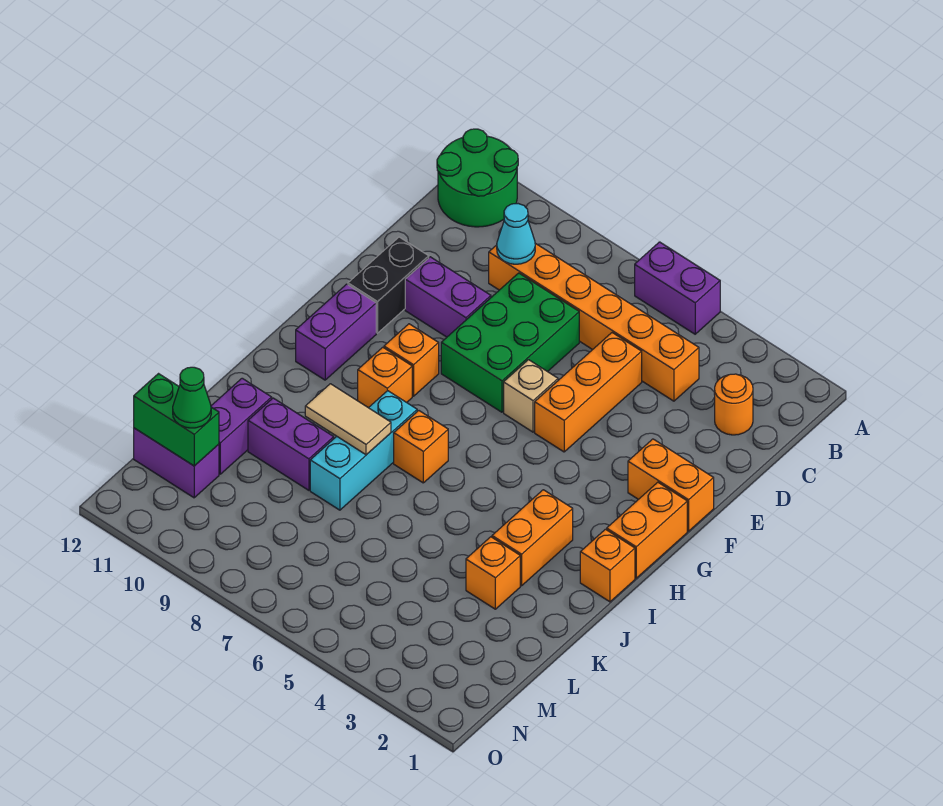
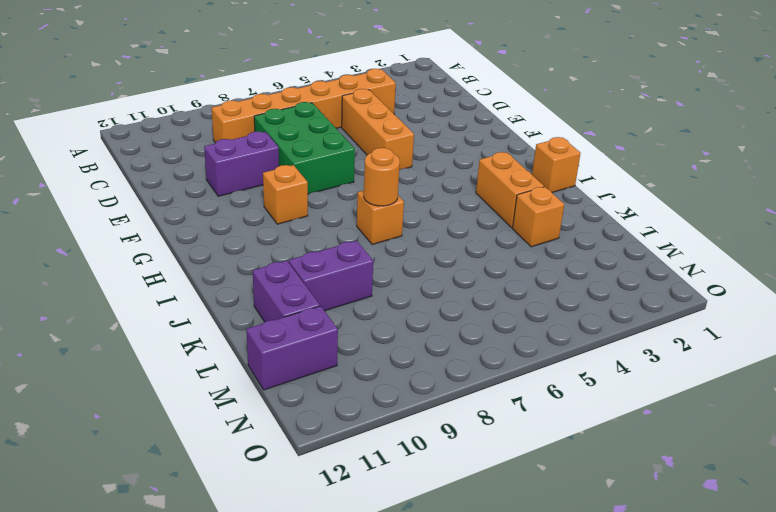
orange round brick I7 level 2 -> orange round brick C2 level 1
none -> purple brick A5:A6 level 1
none -> green round brick A11:B12 level 1
none -> black brick E11:F11 level 1

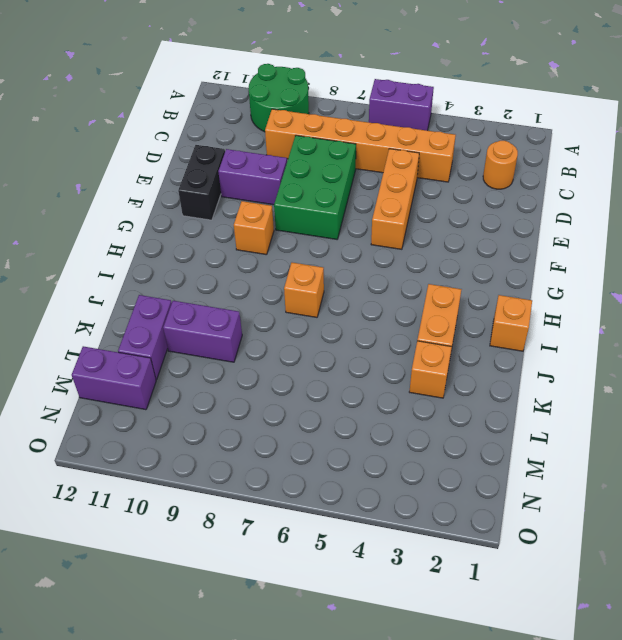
green round brick A9:B10 level 1 -> green round brick A11:B12 level 1
none -> orange brick F1:F2 level 1
none -> tan brick F6 level 1
none -> orange brick G1:H1 level 1

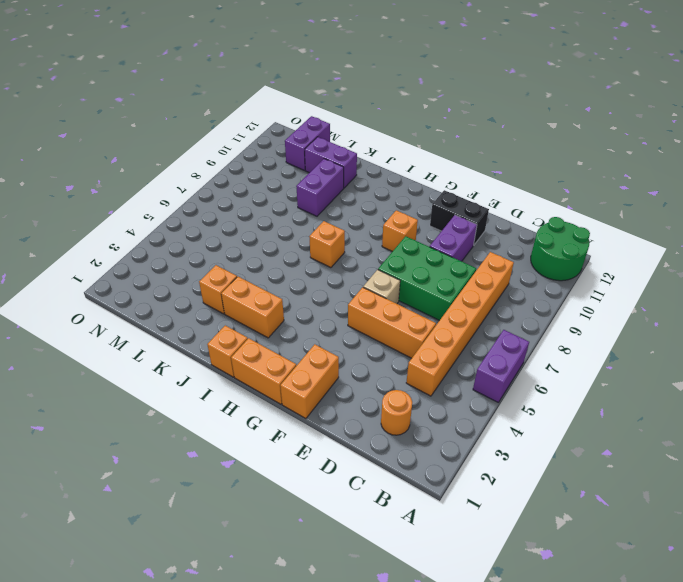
none -> purple brick G11:H11 level 1
none -> orange brick H9 level 1
none -> cyan brick I8:K8 level 1

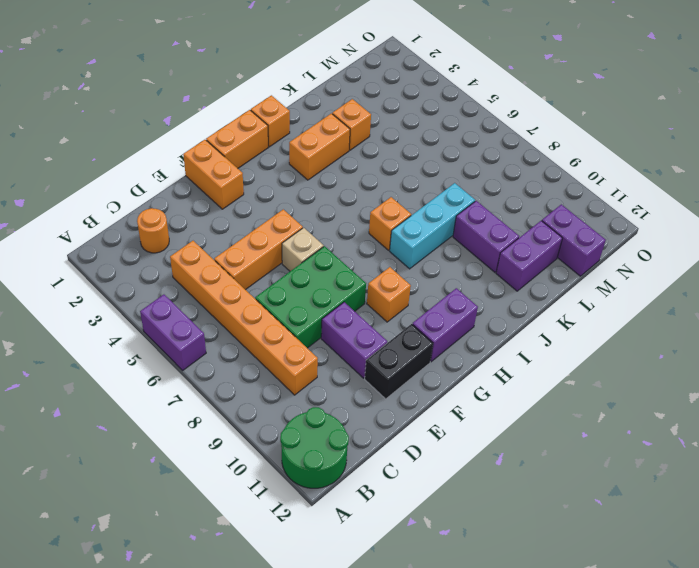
none -> orange brick H9 level 1
none -> cyan cone C9 level 2
none -> tan tile J8:J9 level 2

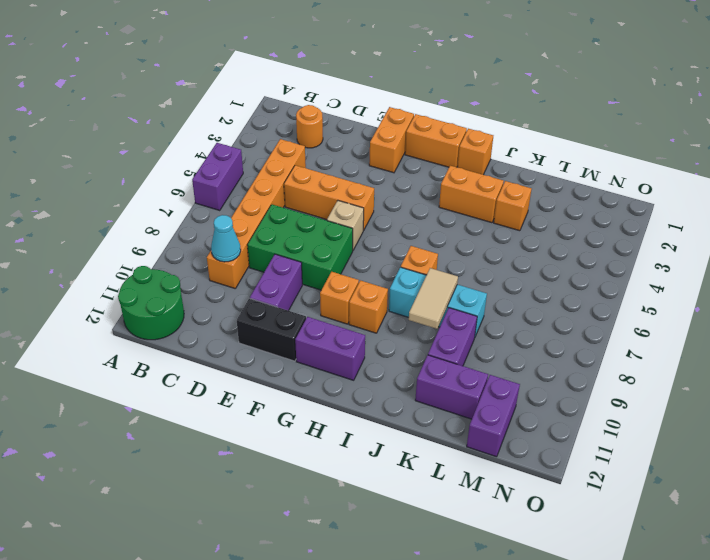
none -> green brick M11:M12 level 2
none -> green cone M11 level 3

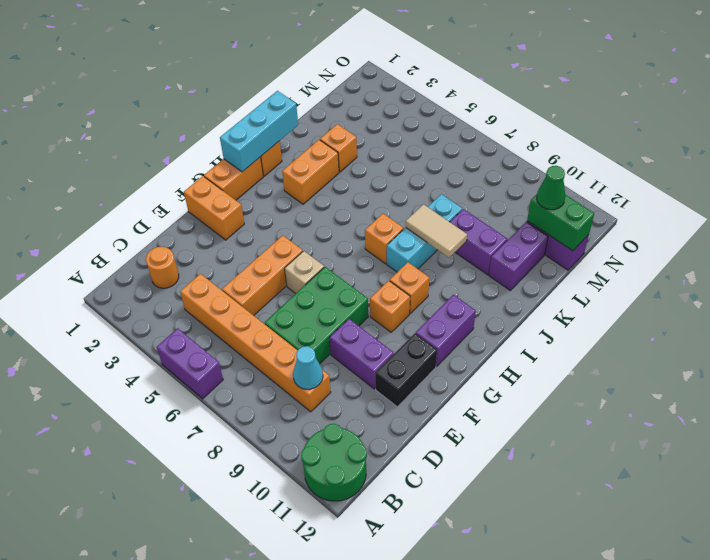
cyan brick H1:J1 level 2 -> none

